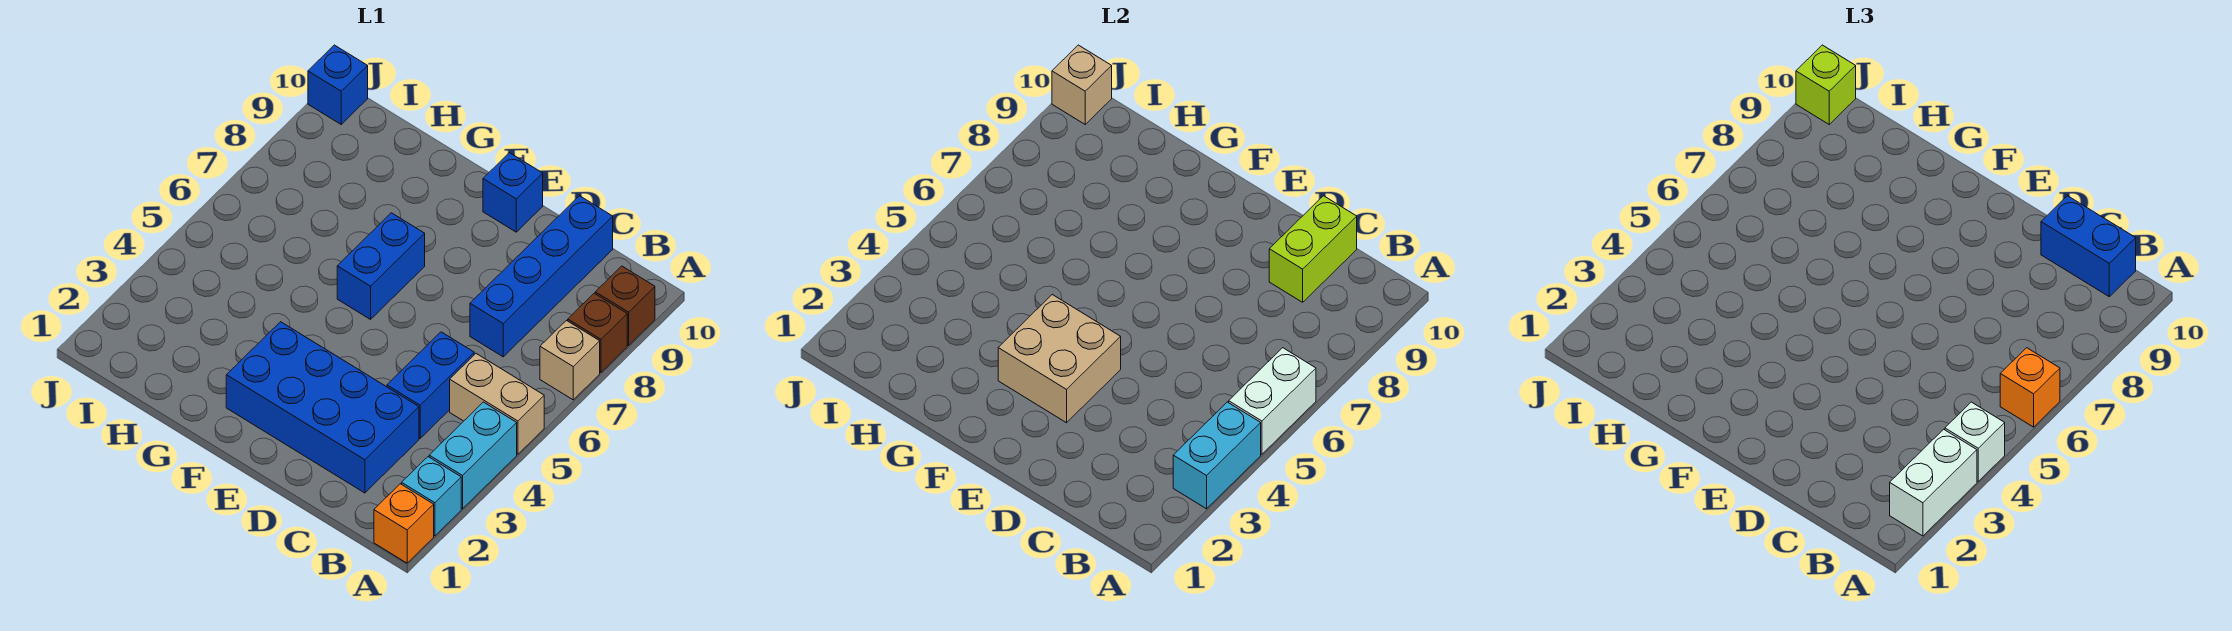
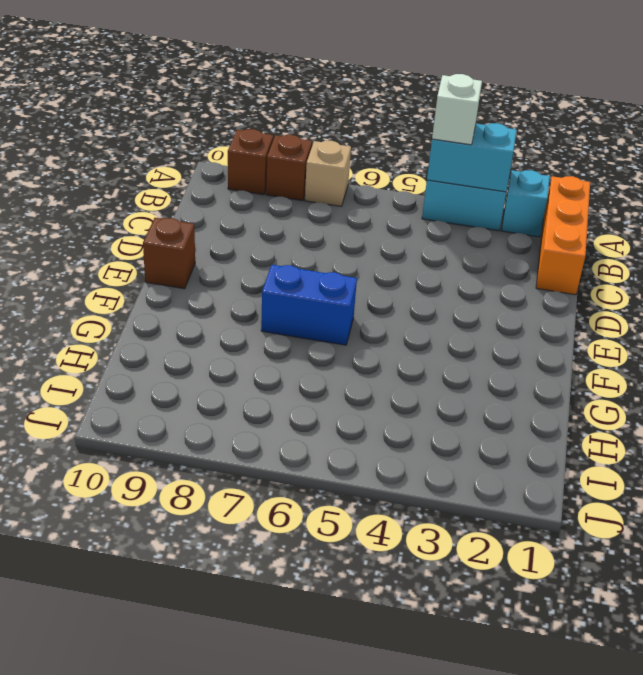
orange brick A1:C1 level 1 -> orange brick A1 level 1
brown brick E10 level 1 -> blue brick E10 level 1
none -> tan brick A5:B5 level 1
none -> blue brick C2:F3 level 1
none -> blue brick C4:C5 level 1

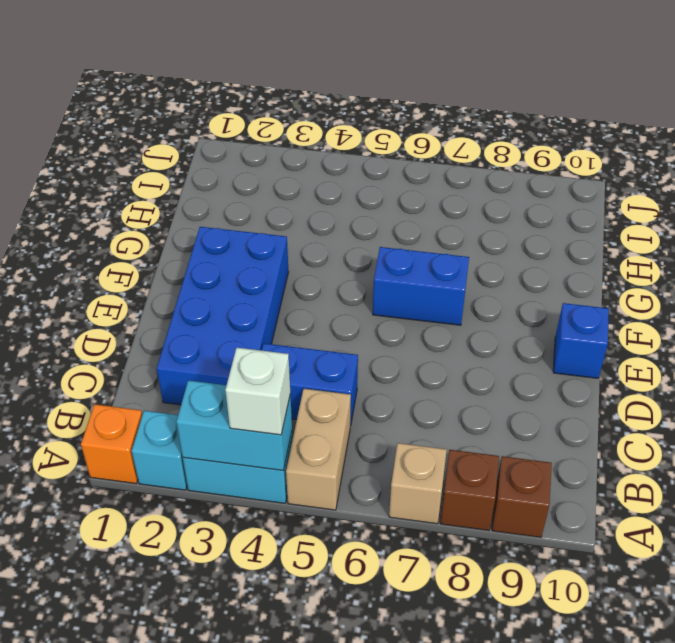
none -> blue brick C7:C10 level 1
none -> blue brick J10 level 1
none -> white brick A5:A6 level 2

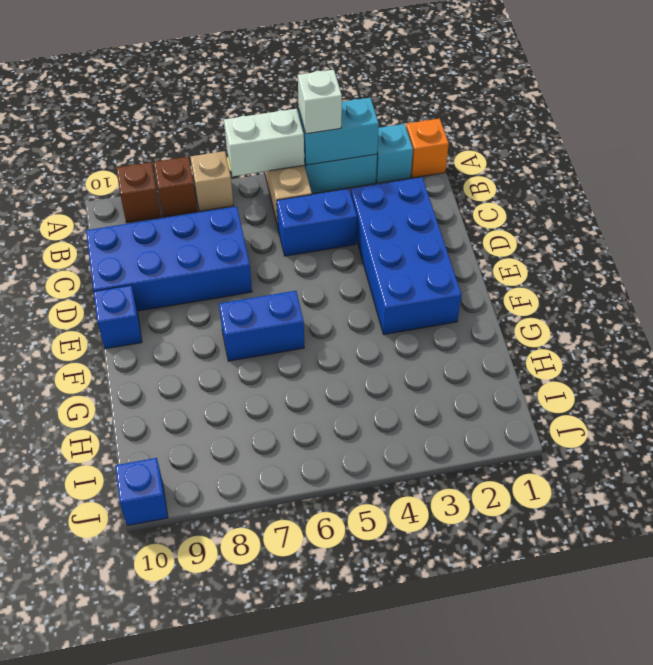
blue brick C7:D10 level 1 -> blue brick C7:C10 level 1
none -> lime brick C9:C10 level 2
none -> tan brick E3:F4 level 2
none -> tan brick J10 level 2

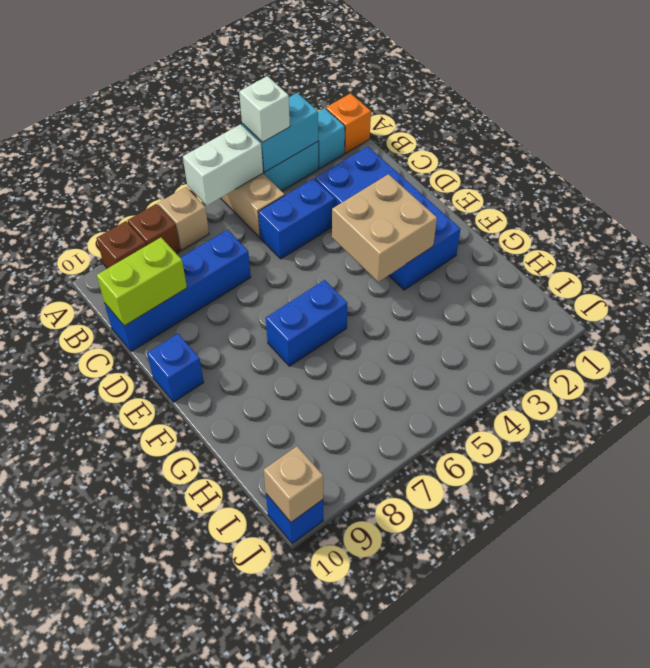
none -> white brick A2:A3 level 3
none -> orange brick A6 level 3
none -> blue brick B10:C10 level 3

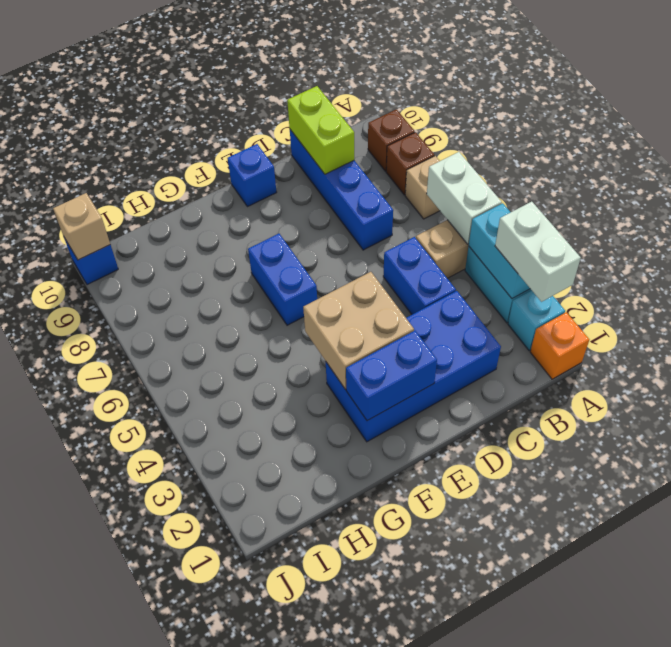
blue brick E2:F2 level 2 -> blue brick B10:C10 level 3
none -> white brick A4 level 3
none -> orange brick A6 level 3
none -> lime brick J10 level 3

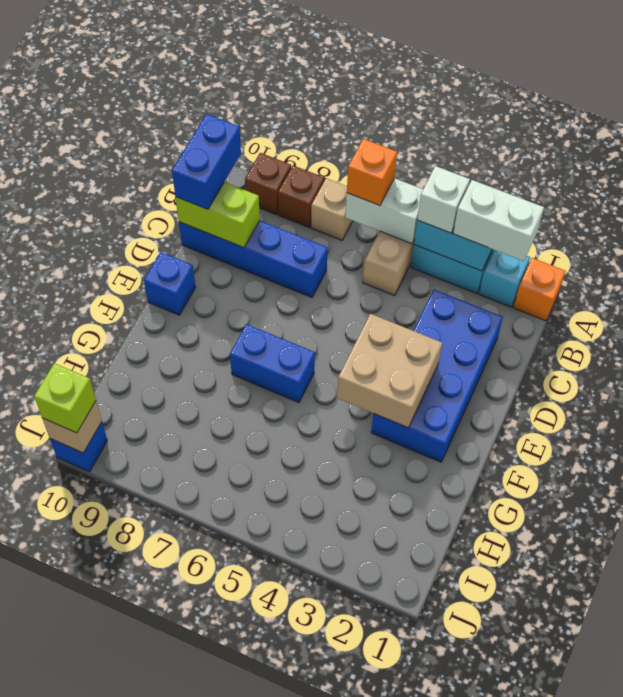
none -> blue brick C4:C5 level 1

